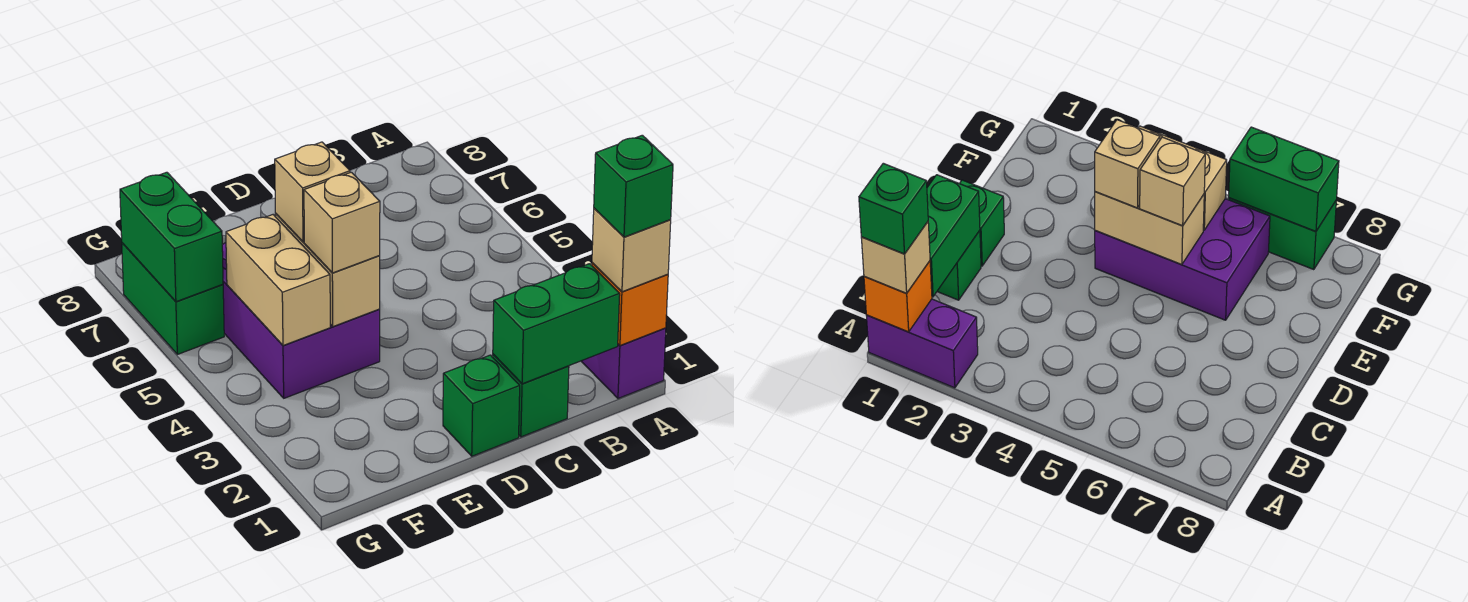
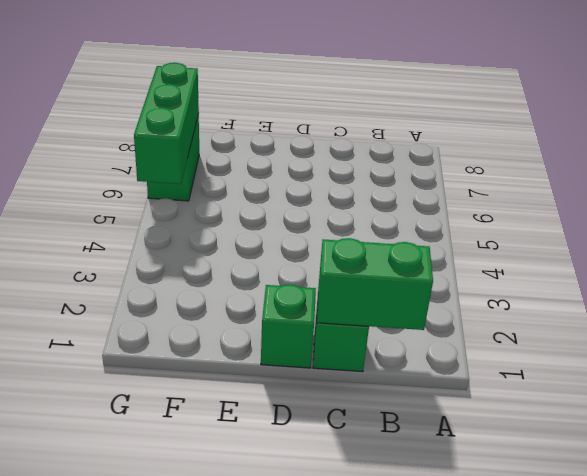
green brick G5:G7 level 2 -> green brick G6:G7 level 2
none -> purple brick A1:A2 level 1
none -> purple brick E4:F6 level 1
none -> orange brick A1 level 2

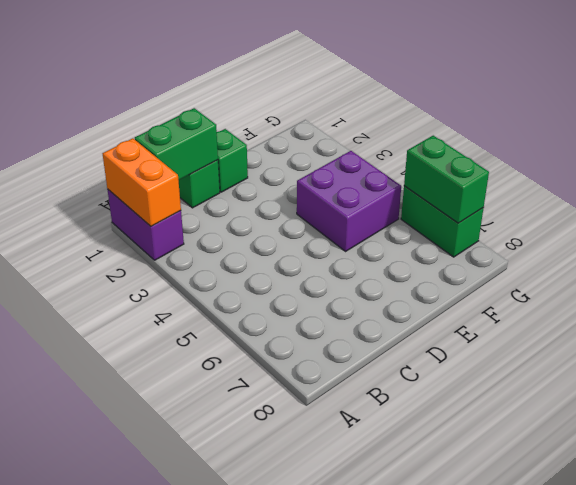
orange brick A1:A2 level 2 -> orange brick A1 level 2
purple brick E4:F5 level 1 -> purple brick E4:F6 level 1
none -> tan brick E4:E5 level 2
none -> tan brick F4:F5 level 2
none -> tan brick A1 level 3

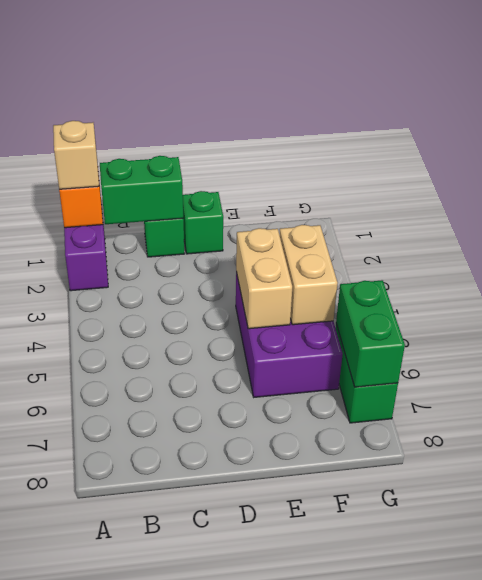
none -> tan brick E4 level 3
none -> tan brick E5 level 3
none -> green brick A1 level 4

